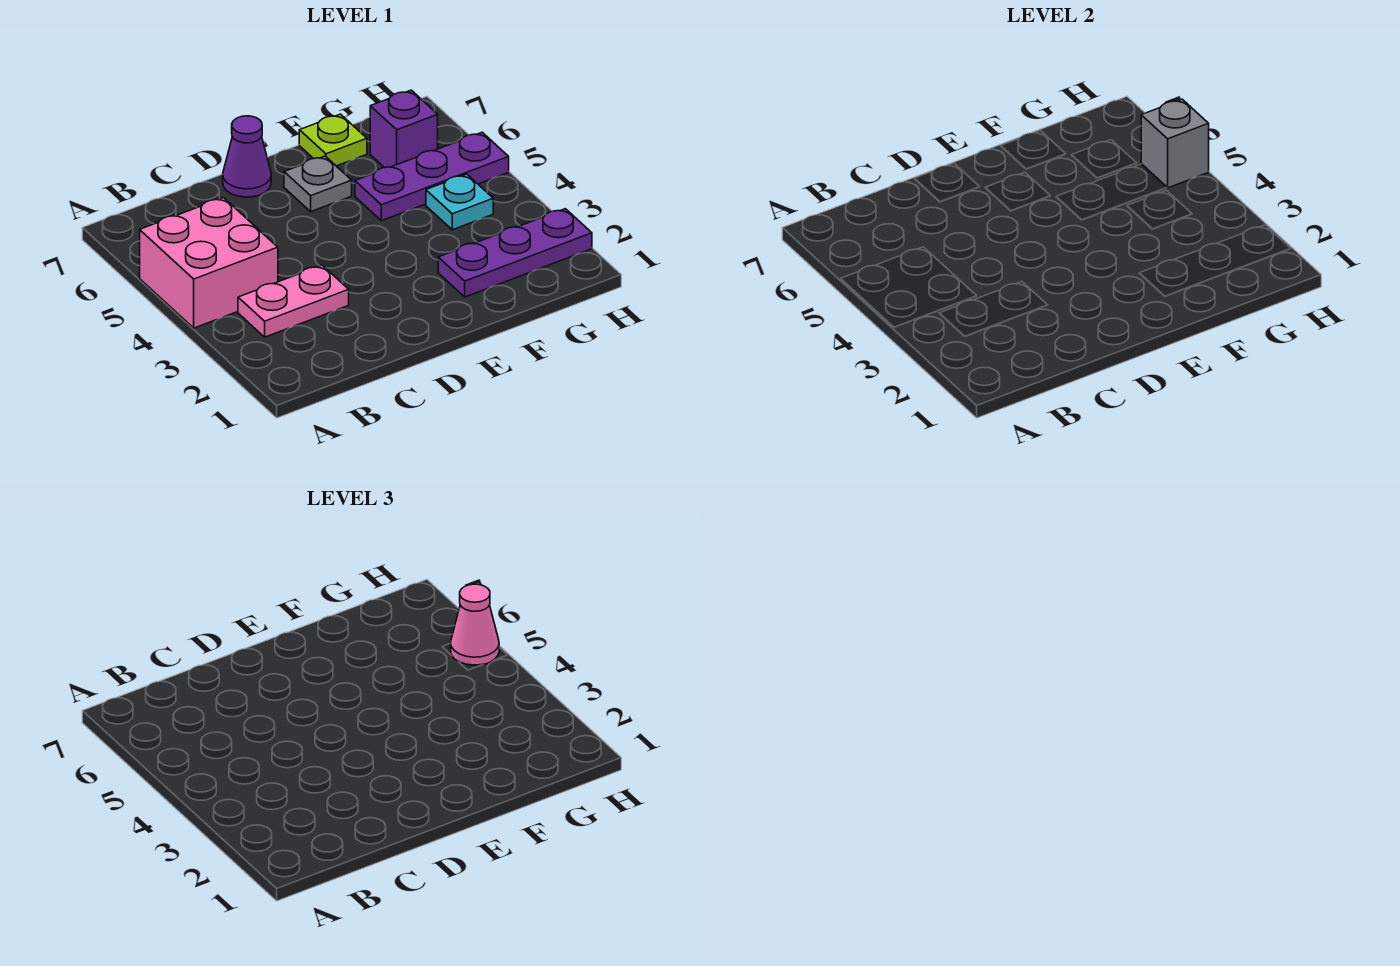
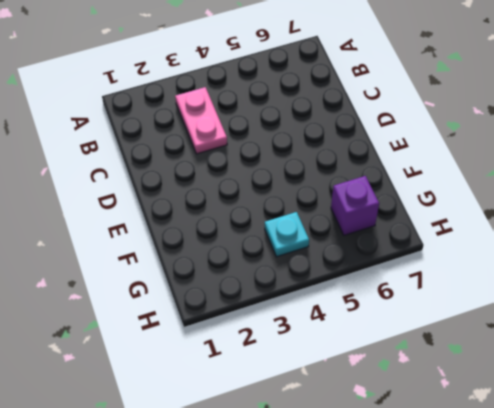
none -> pink brick A4:B5 level 1
none -> purple cone D7 level 1

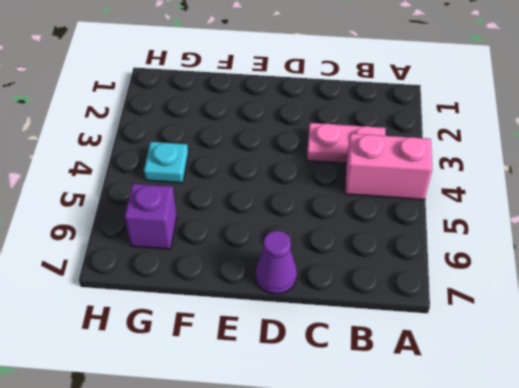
pink brick A4:B4 level 1 -> pink brick A4:B5 level 1
none -> grey plate E6 level 1
none -> purple plate F2:H2 level 1

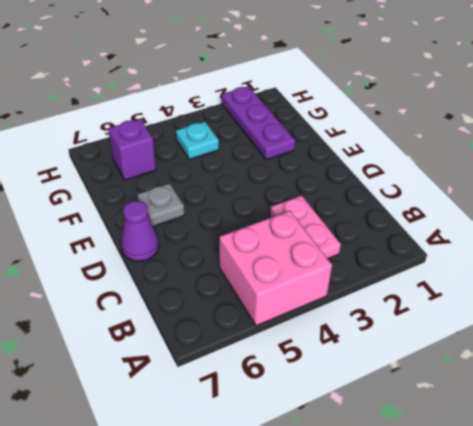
none -> purple plate F5:H5 level 1
none -> lime plate F7 level 1

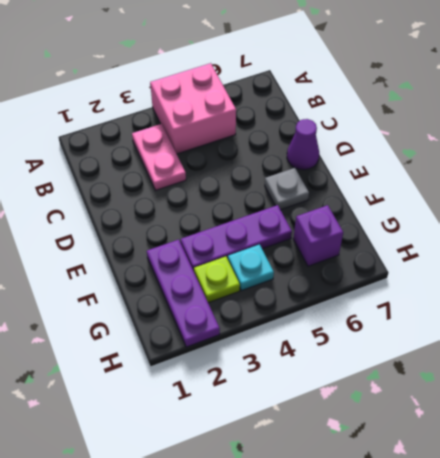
purple plate F3:F5 level 1 -> purple plate F5:H5 level 1
lime plate G3 level 1 -> lime plate F7 level 1
none -> grey brick H5 level 2
none -> pink cone H5 level 3

